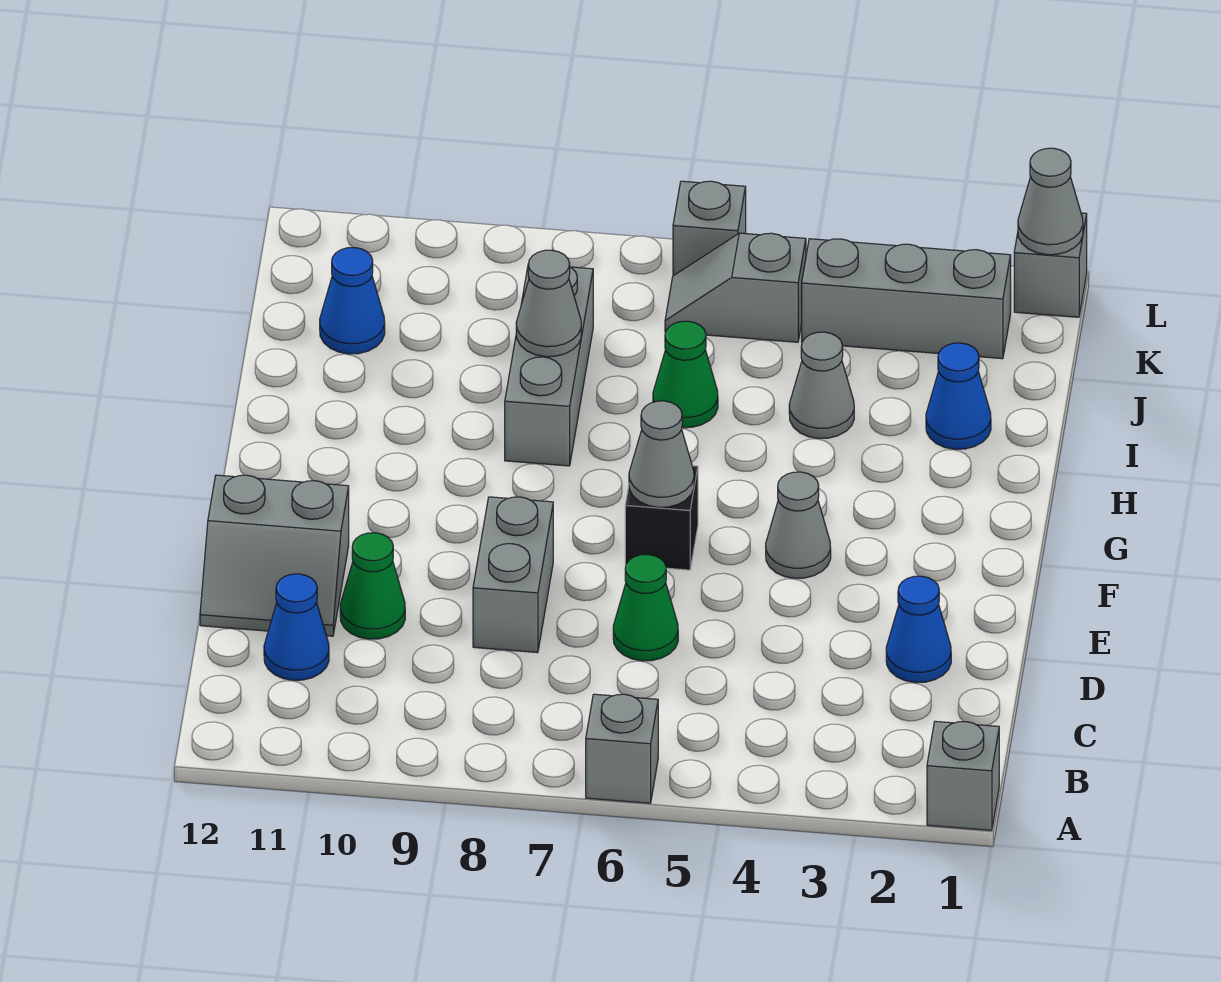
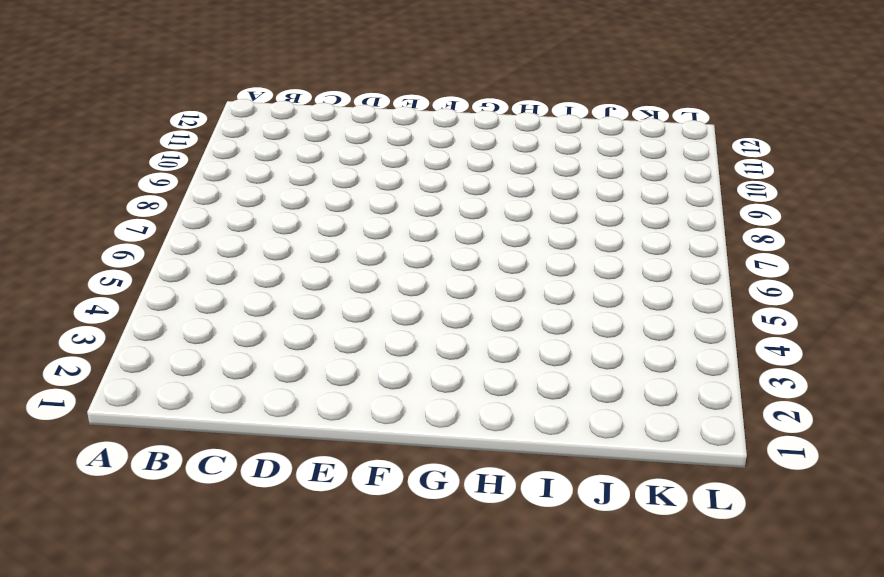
none -> grey brick A1 level 1
none -> grey brick A6 level 1
none -> blue cone C11 level 1

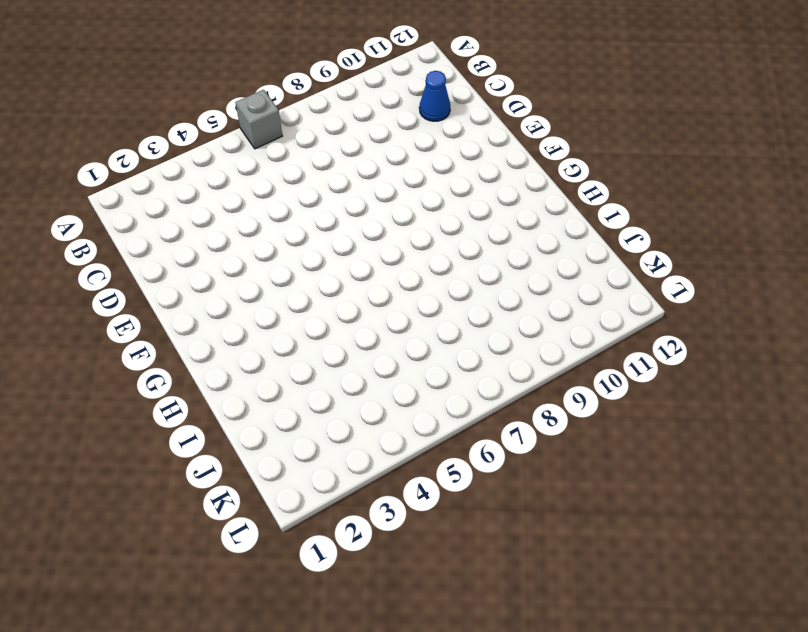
none -> grey brick A1 level 1
none -> blue cone D2 level 1
none -> green cone D6 level 1

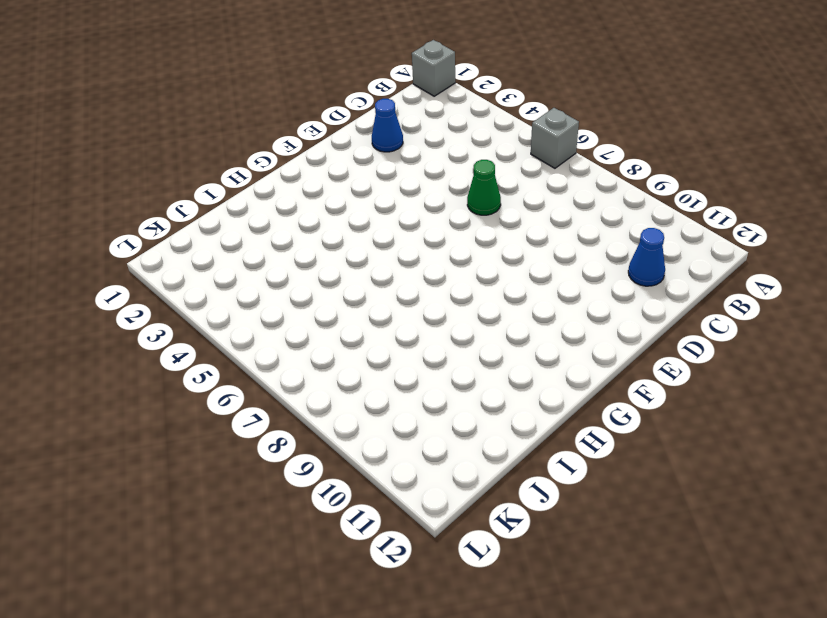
none -> grey brick D8:E8 level 1
none -> green cone D10 level 1
none -> grey slope D11:E12 level 1 top E

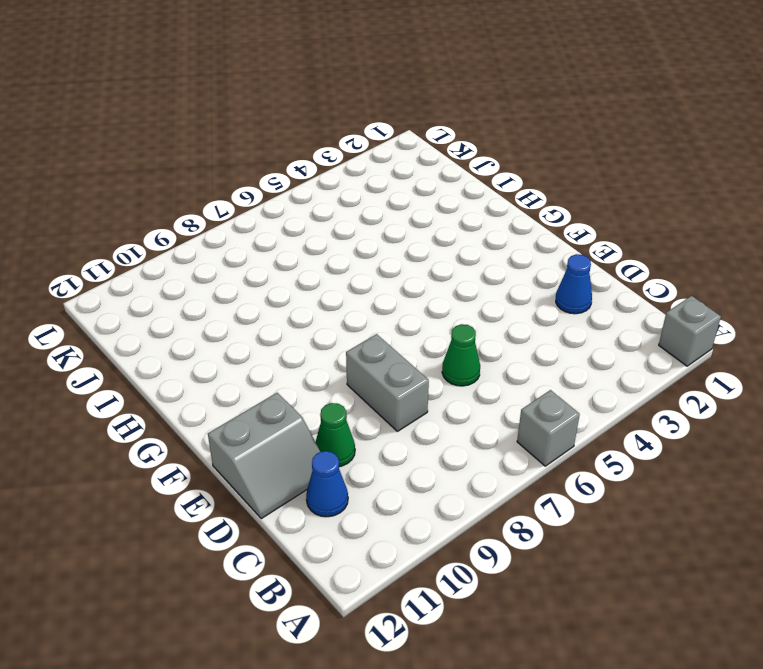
none -> grey cone F4 level 1
none -> black brick F6 level 1
none -> grey brick H8:J8 level 1

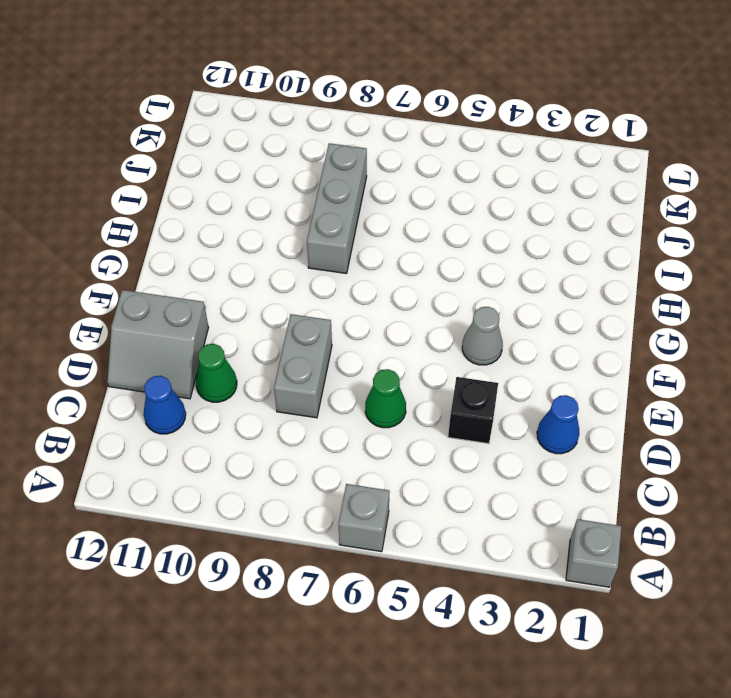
black brick D4 level 1 -> black brick F6 level 1
none -> blue cone I2 level 1
none -> grey cone I4 level 1
none -> green cone I6 level 1

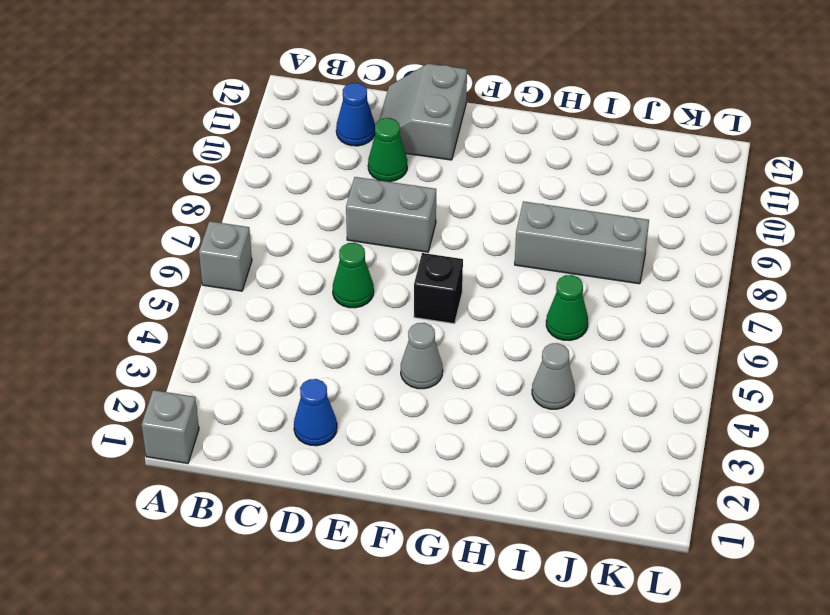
none -> blue cone I2 level 1
none -> blue cone J11 level 1
none -> grey brick K2:K4 level 1

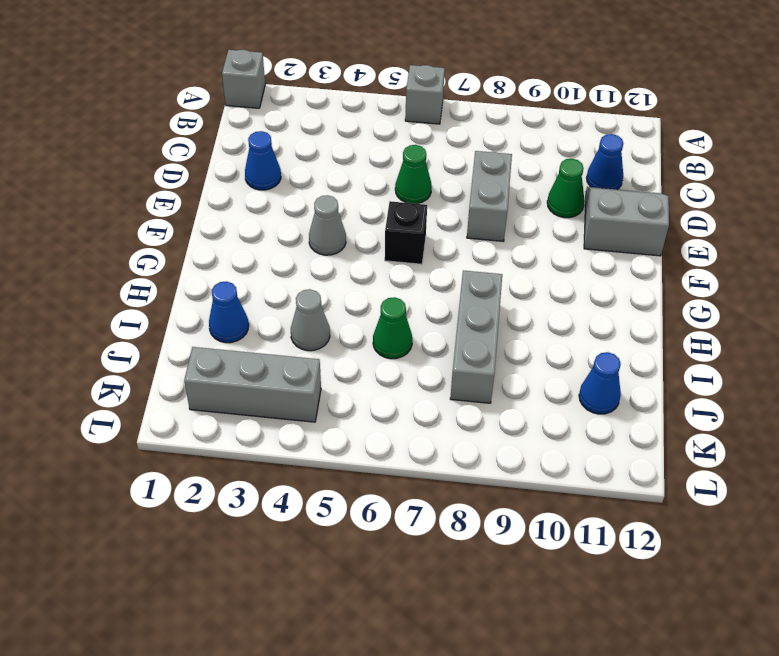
none -> grey slope K5:K6 level 1 top 5
none -> grey brick L1 level 1
none -> grey brick L6 level 1

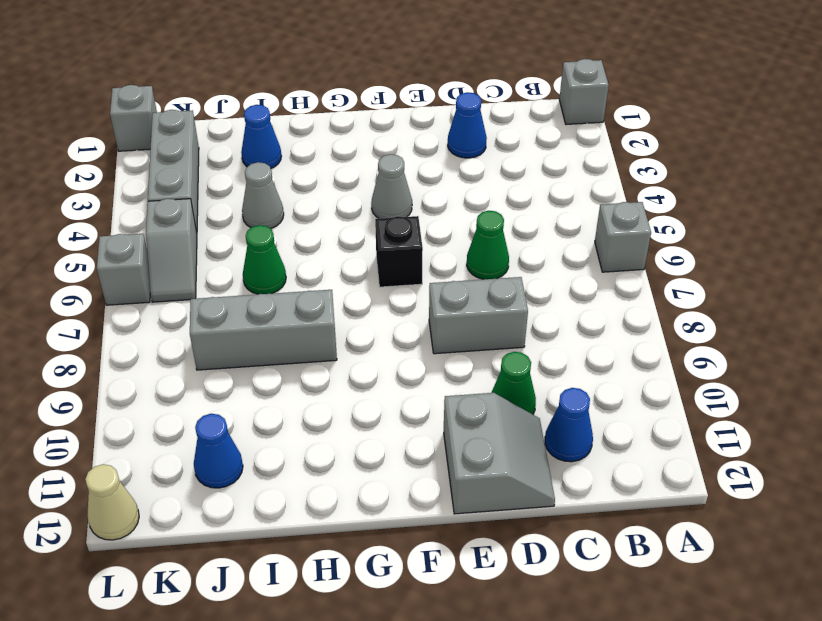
tan cone L12 level 1 -> none
none -> grey cone F6 level 2
none -> grey cone I8 level 2
none -> grey cone L1 level 2

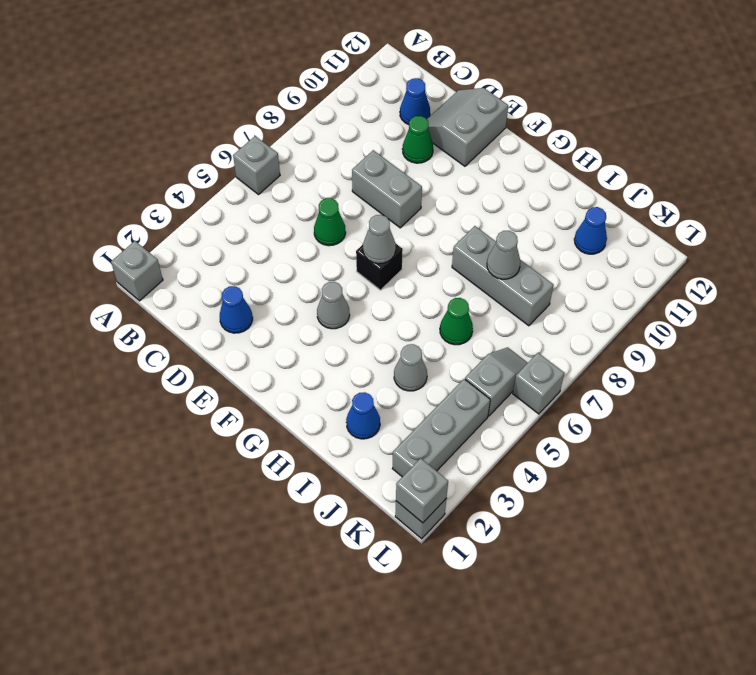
grey brick L1 level 2 -> grey cone L1 level 2

